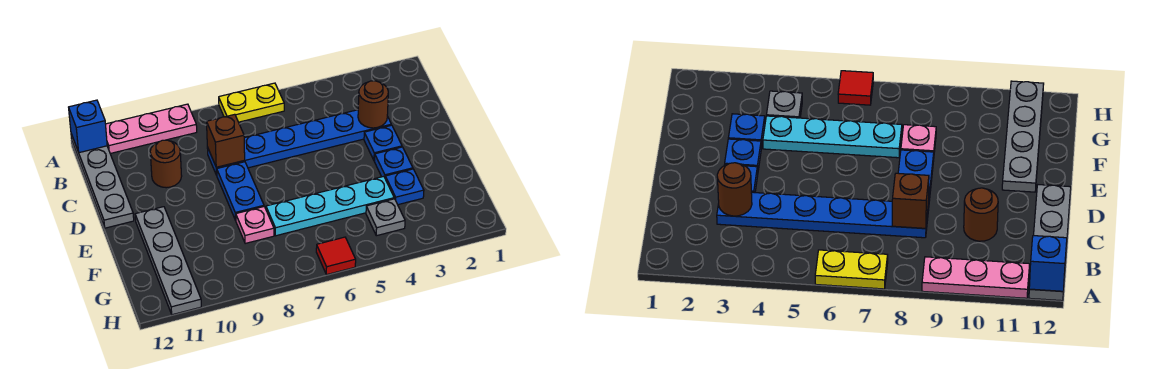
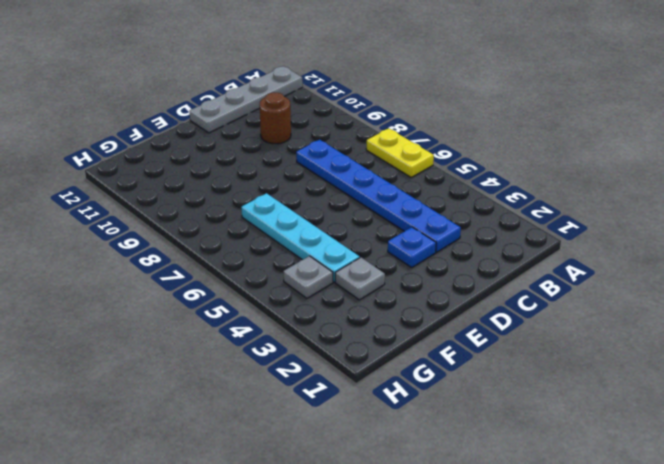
grey plate F3 level 1 -> blue plate F3 level 1
none -> pink plate A9:A11 level 1
none -> blue plate D8:E8 level 1
none -> blue plate E3 level 1

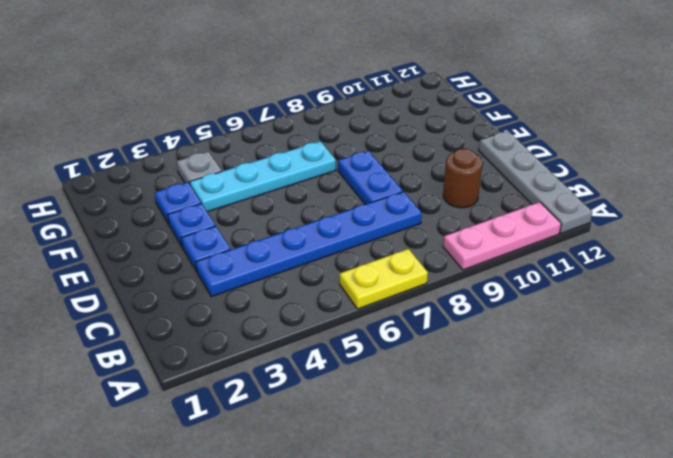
none -> grey plate E11:H11 level 1
none -> pink plate F8 level 1
none -> red tile H6 level 1

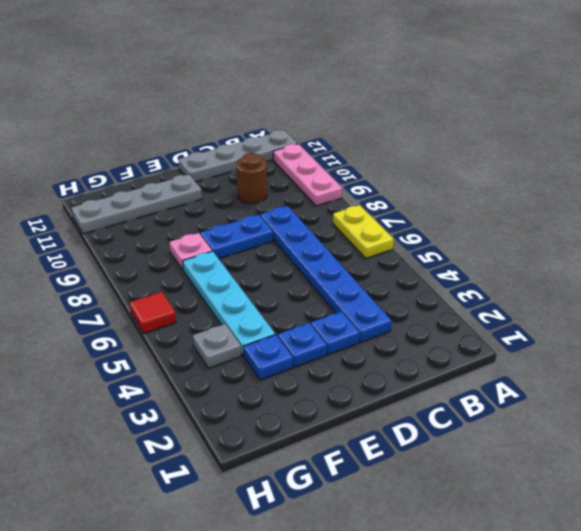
none -> blue brick A12 level 2
none -> brown round brick C3 level 2
none -> brown brick C8 level 2

